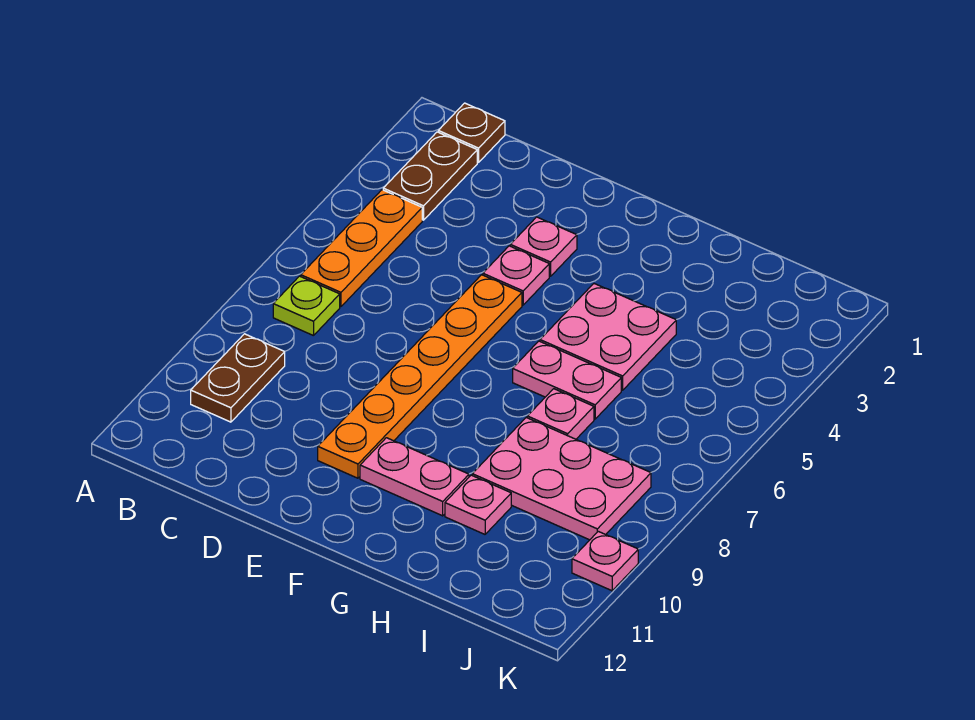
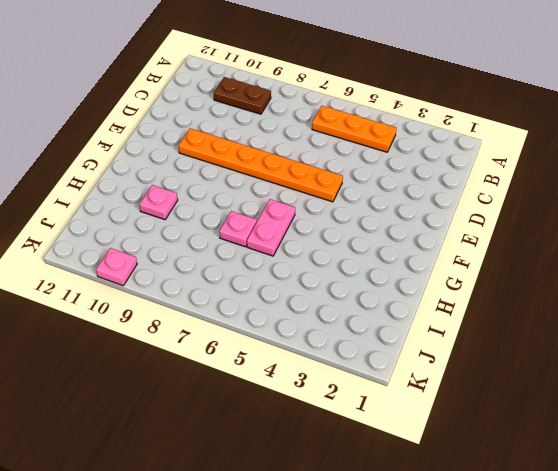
none -> brown plate B1 level 1
none -> brown plate B2:B3 level 1
none -> lime plate B7 level 1

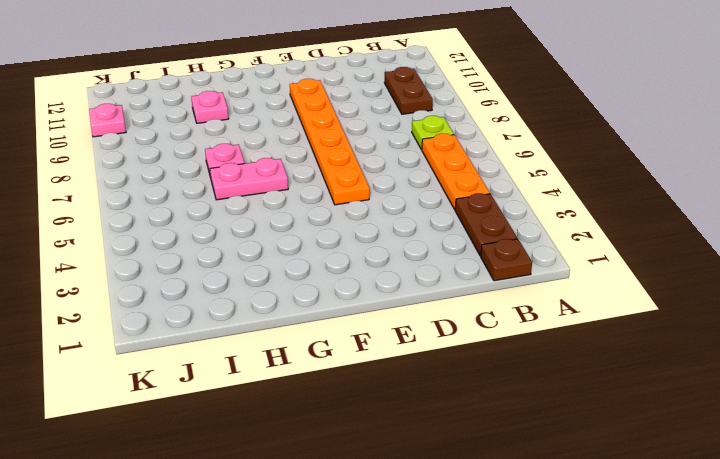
none -> pink plate E3 level 1
none -> pink plate E4 level 1
none -> pink plate F10:G10 level 1

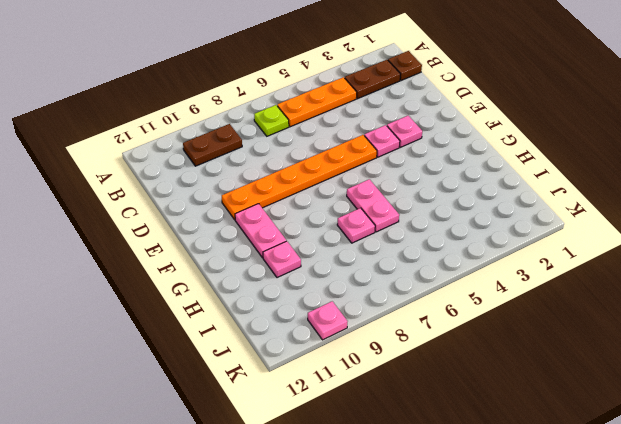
none -> pink plate G4:H5 level 1
none -> pink plate H8:J9 level 1

